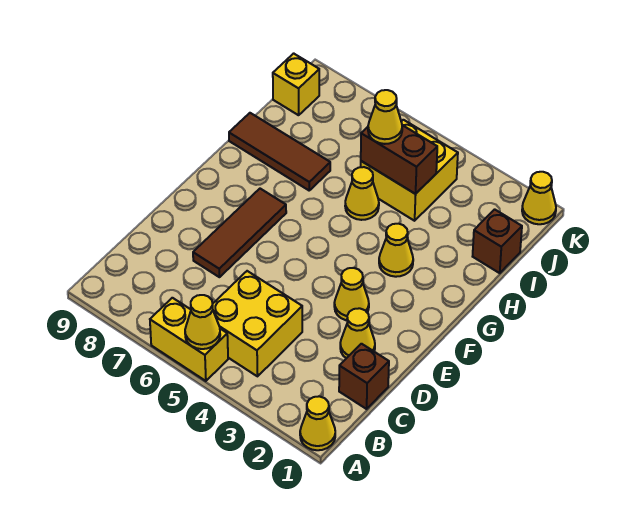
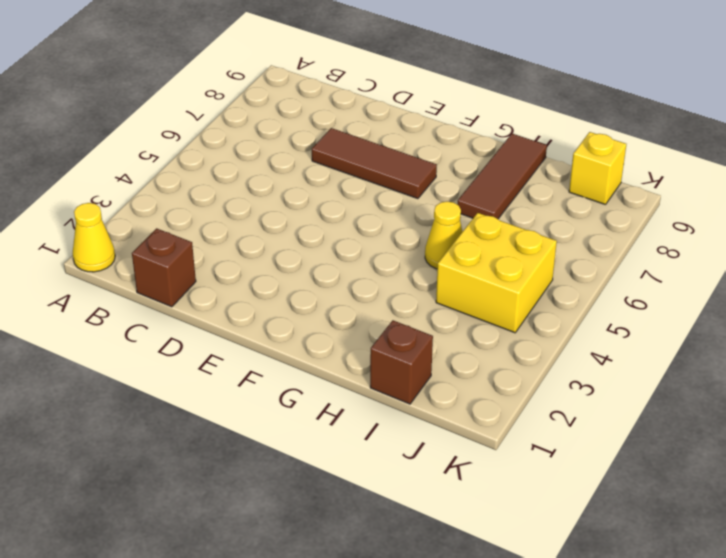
none -> yellow brick A5:A6 level 1
none -> yellow brick B4:C5 level 1
none -> yellow cone D2 level 1

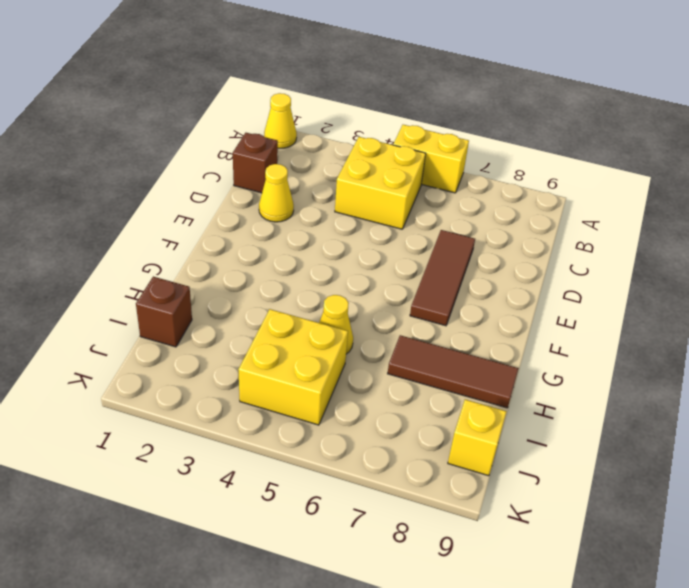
none -> yellow cone E3 level 1
none -> yellow cone G3 level 1
none -> yellow cone K1 level 1

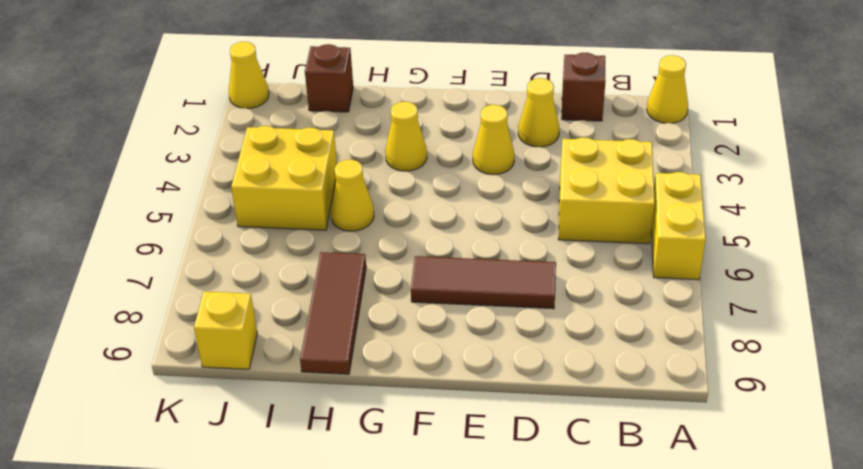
none -> yellow cone A5 level 2
none -> brown brick I4:I5 level 2
none -> yellow cone I5 level 3

